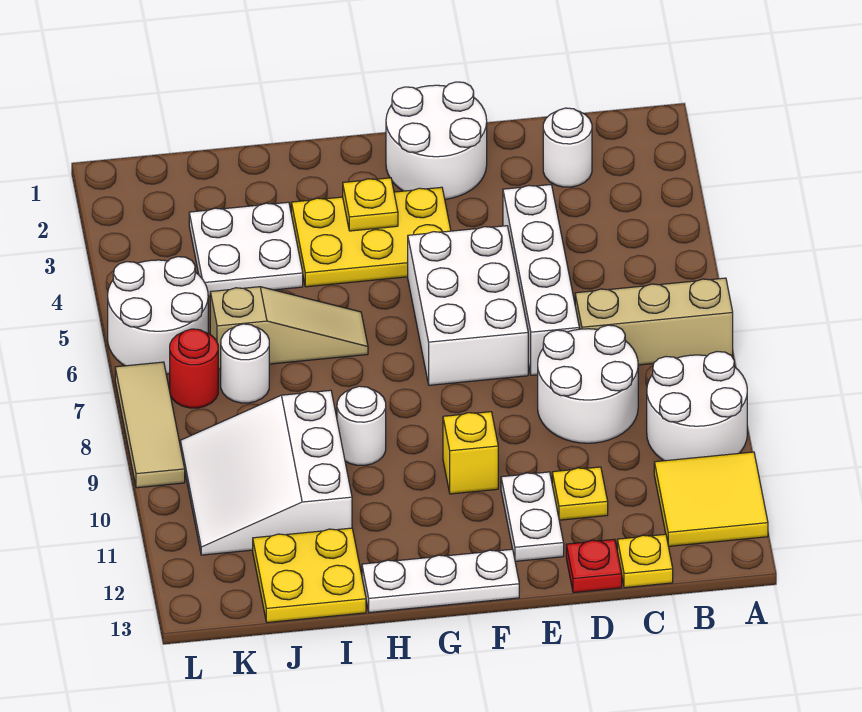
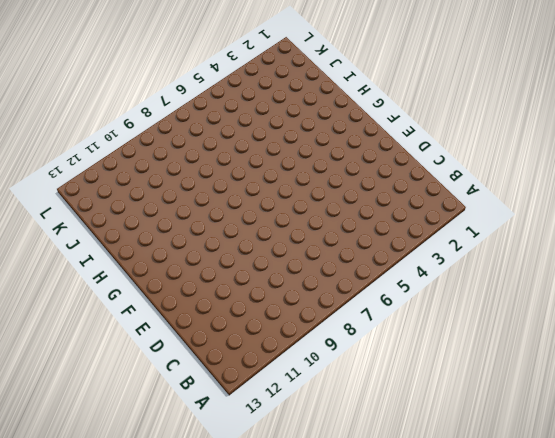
none -> tan brick A7:C7 level 1
none -> white round brick A9:B10 level 1
none -> yellow tile A11:B12 level 1

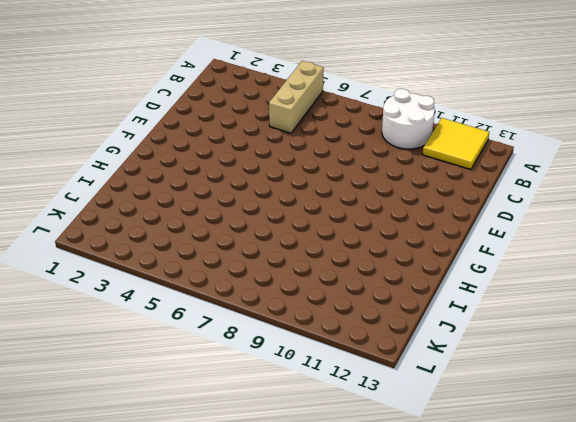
tan brick A5:C5 level 1 -> tan brick A7:C7 level 1
none -> white round brick C2 level 1
none -> white round brick C8:D9 level 1
none -> yellow plate C13 level 1

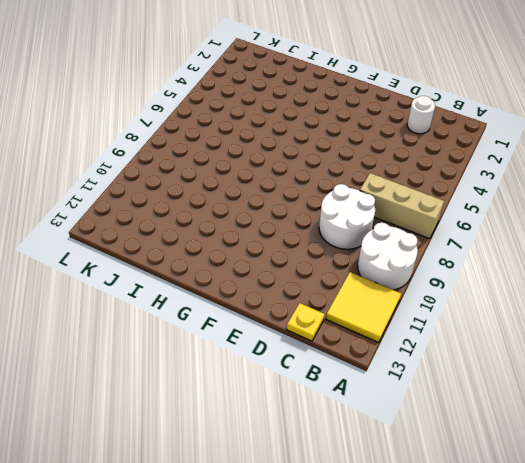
none -> white brick D4:D7 level 1
none -> yellow plate D11 level 1
none -> red plate D13 level 1

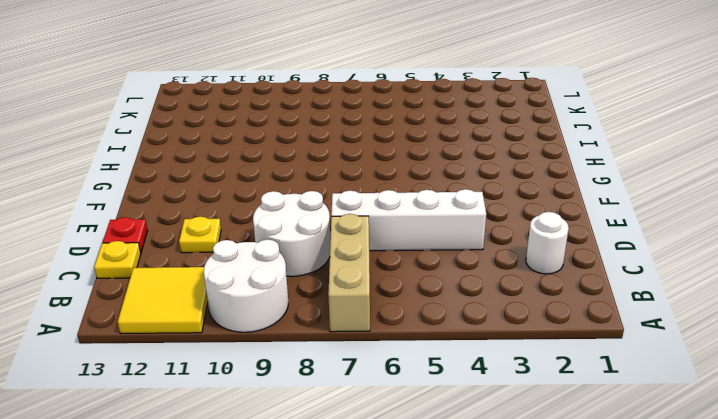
none -> white round brick E1:F2 level 1
none -> white brick E5:F7 level 1
none -> white plate E11:E12 level 1

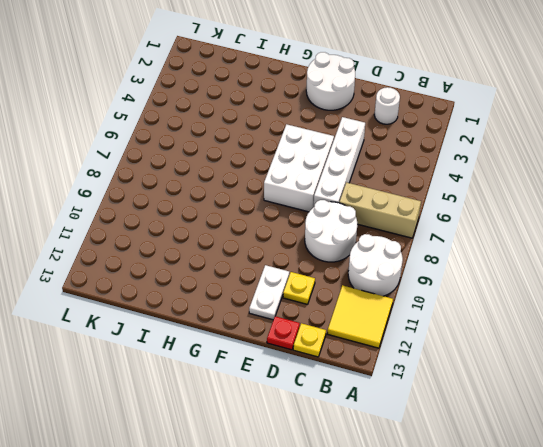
none -> yellow plate F3:H4 level 1
none -> yellow brick F10 level 1
none -> white plate F13:H13 level 1

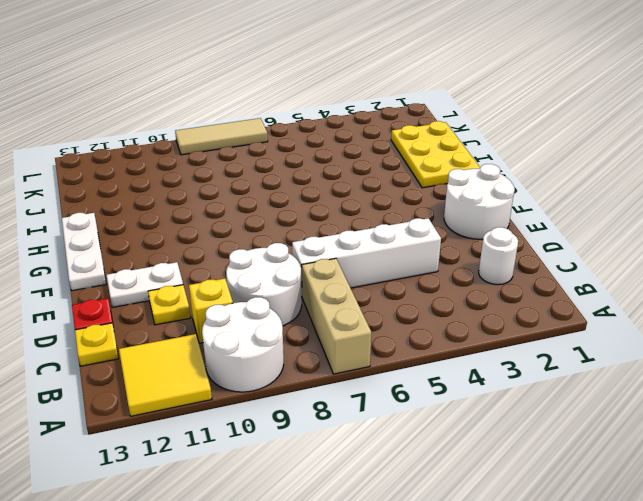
yellow brick C10 level 1 -> yellow brick F10 level 1
yellow plate H1:J2 level 1 -> yellow plate F3:H4 level 1
none -> white brick E5:F7 level 1
none -> tan slope H6:J6 level 1 top J
none -> white round brick H9 level 1

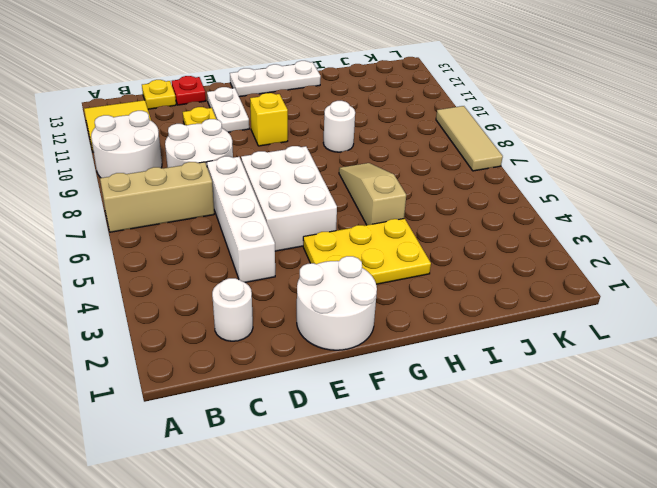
tan slope H5:H7 level 1 top 5 -> tan slope H6:J6 level 1 top J
none -> white plate I3:J4 level 1
none -> white slope I9:K11 level 1 top I
none -> yellow plate I12:J13 level 1

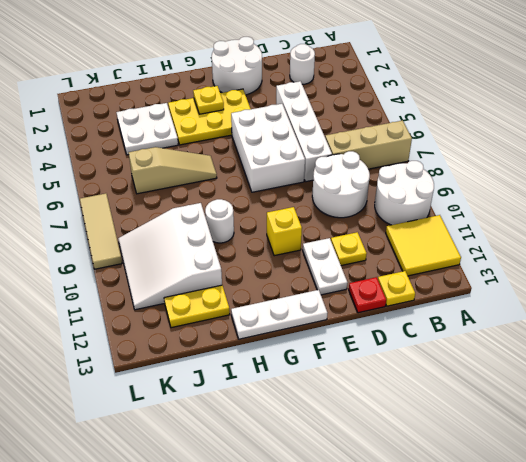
yellow plate I12:J12 level 1 -> yellow plate I12:J13 level 1
none -> white round brick J7 level 1
none -> white round brick K5:L6 level 1
none -> red round brick K7 level 1

